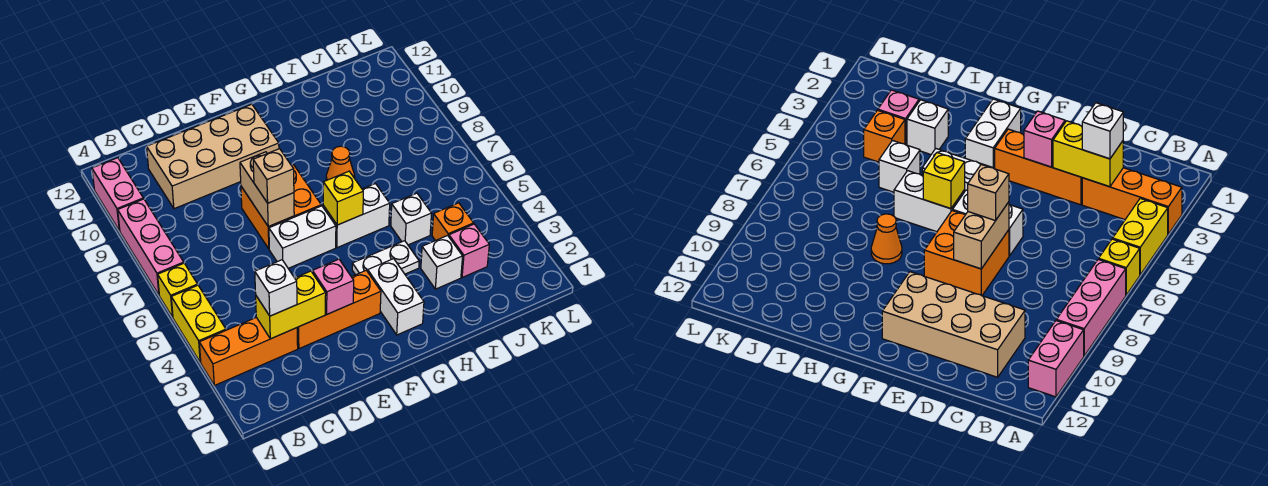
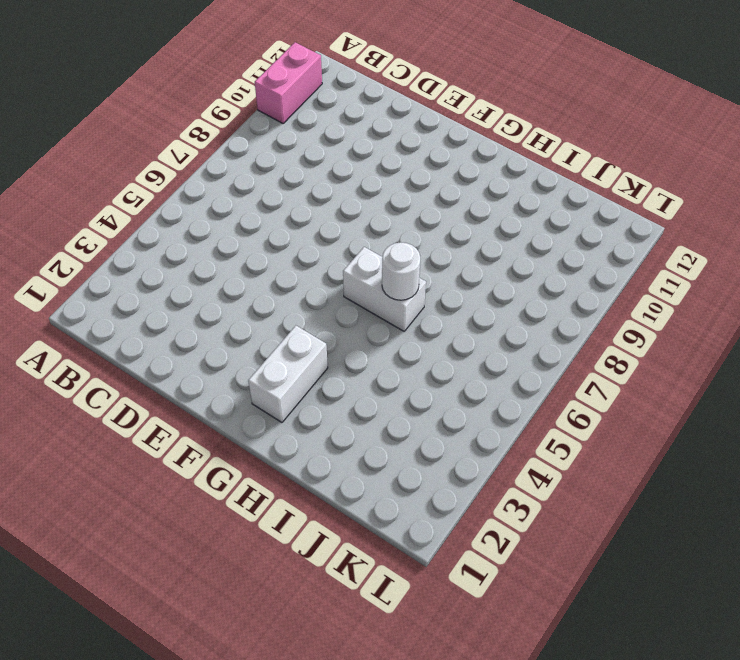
white round brick H6 level 2 -> none
none -> orange brick A3:C3 level 1
none -> yellow brick A4:A5 level 1
none -> yellow brick A6 level 1

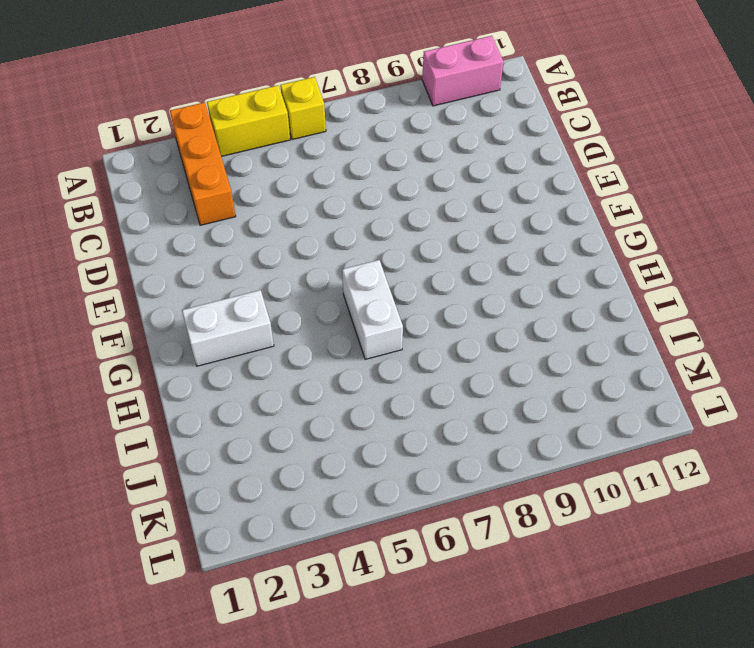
none -> pink brick A7:A9 level 1
none -> tan brick C10:F11 level 1
none -> orange brick D3:F3 level 1

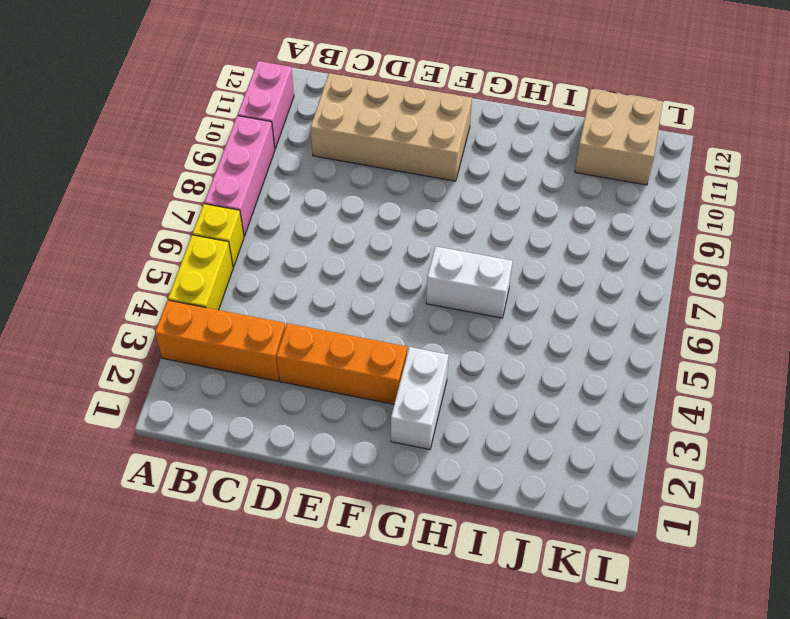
tan brick J11:K12 level 1 -> none
none -> white brick E6:F6 level 1
none -> orange brick E7:F8 level 1
none -> white plate G4:H4 level 1

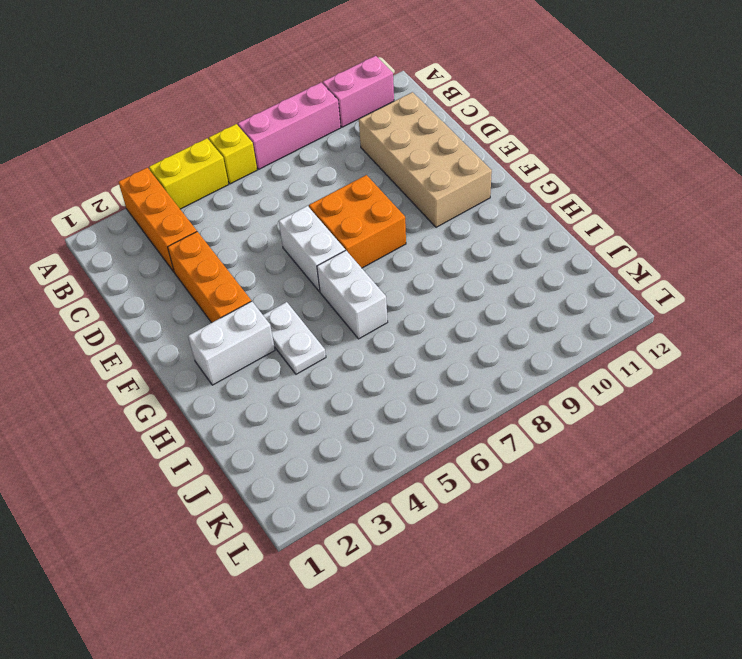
none -> orange cone H8 level 1
none -> white brick I3 level 1
none -> white brick I5 level 1

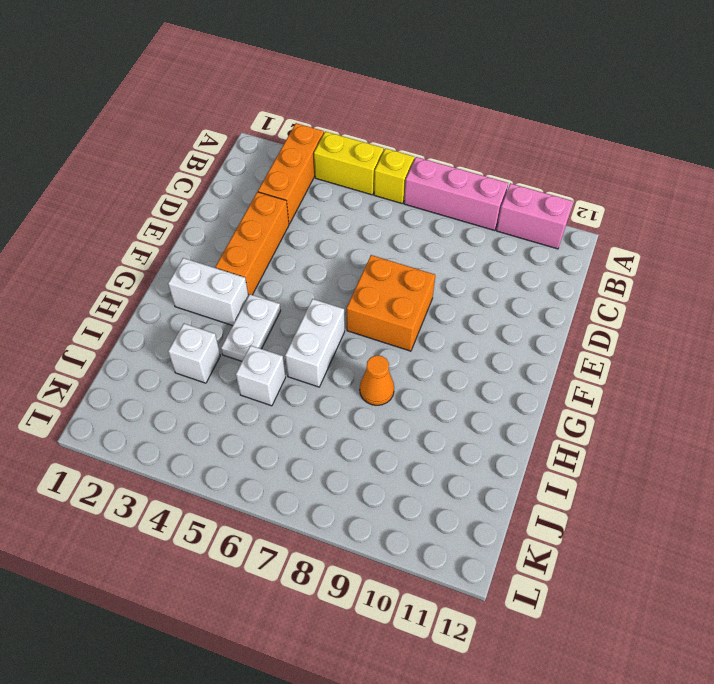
none -> tan brick C10:F11 level 1
none -> white brick E6:F6 level 1
none -> pink brick J3 level 1

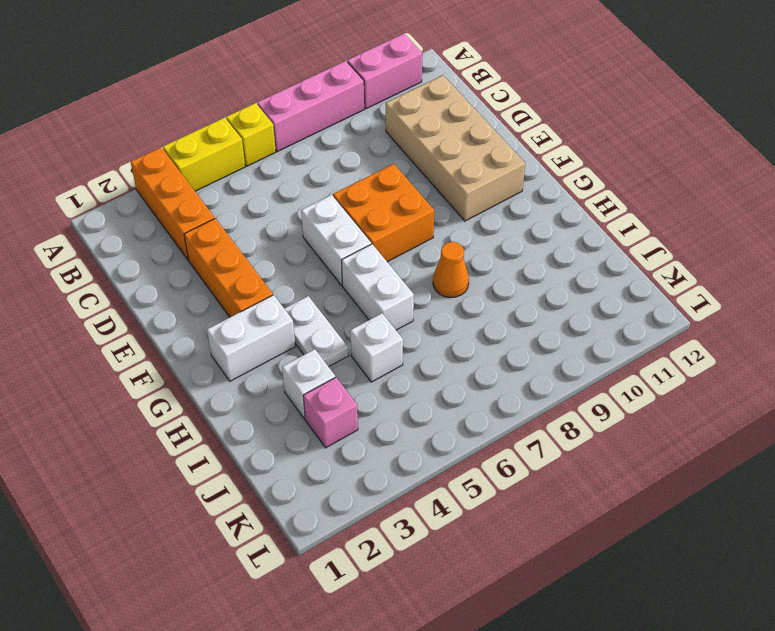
none -> orange brick J4 level 1
none -> yellow brick C3:D3 level 2
none -> pink brick E3 level 2

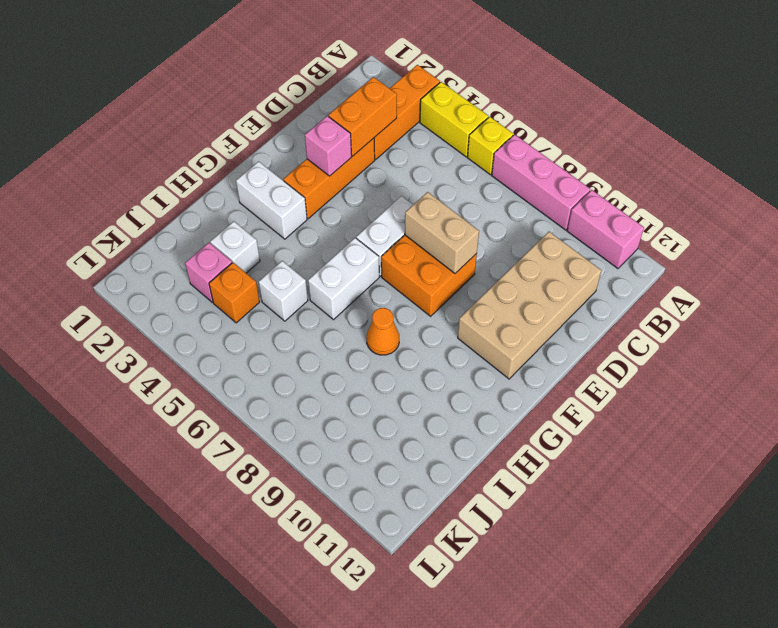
orange brick C3:D3 level 2 -> yellow brick C3:D3 level 2
none -> white plate G4:H4 level 1
none -> yellow brick G6 level 2
none -> white brick C3 level 3

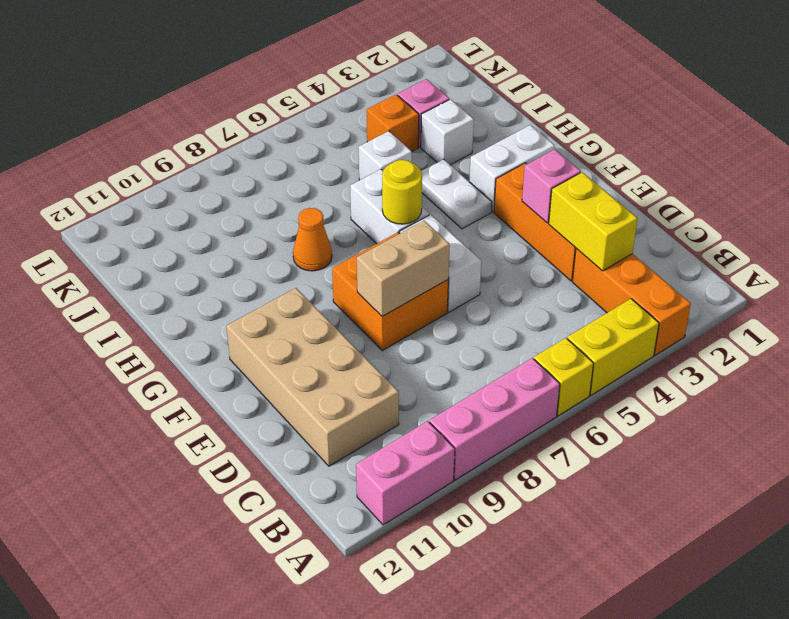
yellow round brick G6 level 2 -> yellow brick G6 level 2
none -> white brick C3 level 3
none -> tan brick E7 level 3

